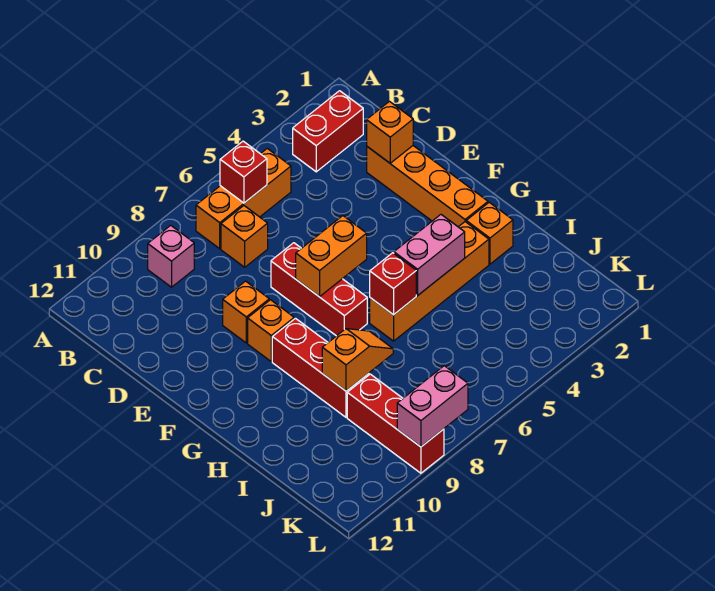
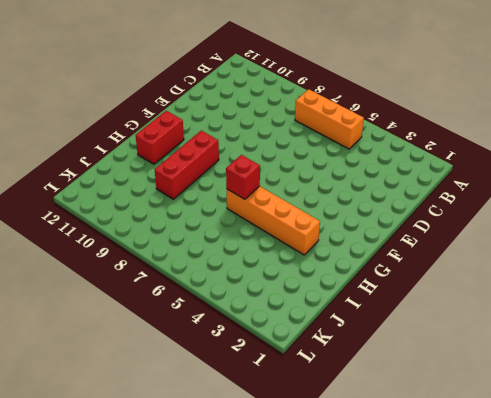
red brick G11:H11 level 1 -> red brick B2:B3 level 1
none -> pink brick B9 level 1
none -> orange brick C7 level 1
none -> orange brick D2:G2 level 1

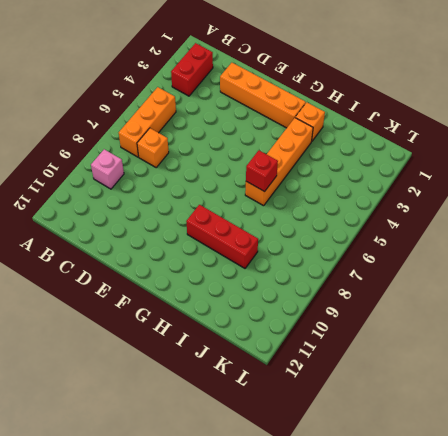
none -> red brick E7:G7 level 1
none -> orange brick E9 level 1
none -> orange brick F9 level 1

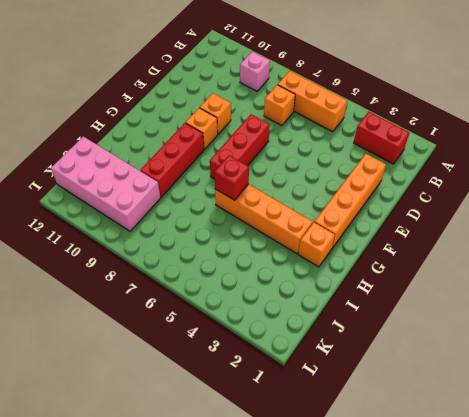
pink brick J9:K12 level 1 -> red brick J9:L9 level 1
none -> red brick B6 level 2
none -> orange brick D2 level 2
none -> orange brick F6:F7 level 2

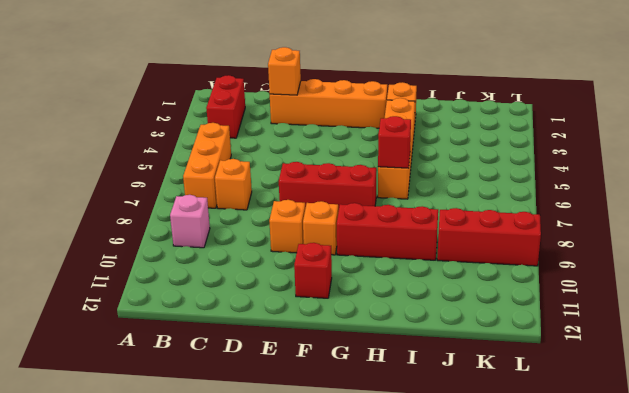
red brick F11 level 1 -> red brick B6 level 2
none -> orange brick F6:F7 level 2
none -> pink brick H4:H5 level 2
none -> orange slope I8:I9 level 2 top 9

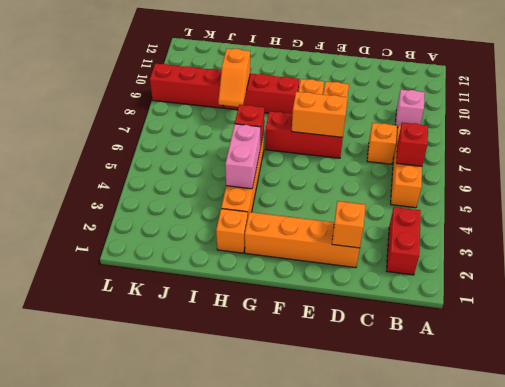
orange brick E7:F7 level 2 -> orange brick F6:F7 level 2
none -> pink brick L8:L9 level 2

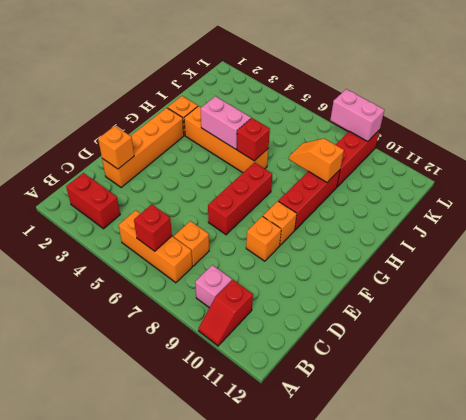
red slope A10:B10 level 1 top B -> none
none -> orange brick F6:F7 level 2

